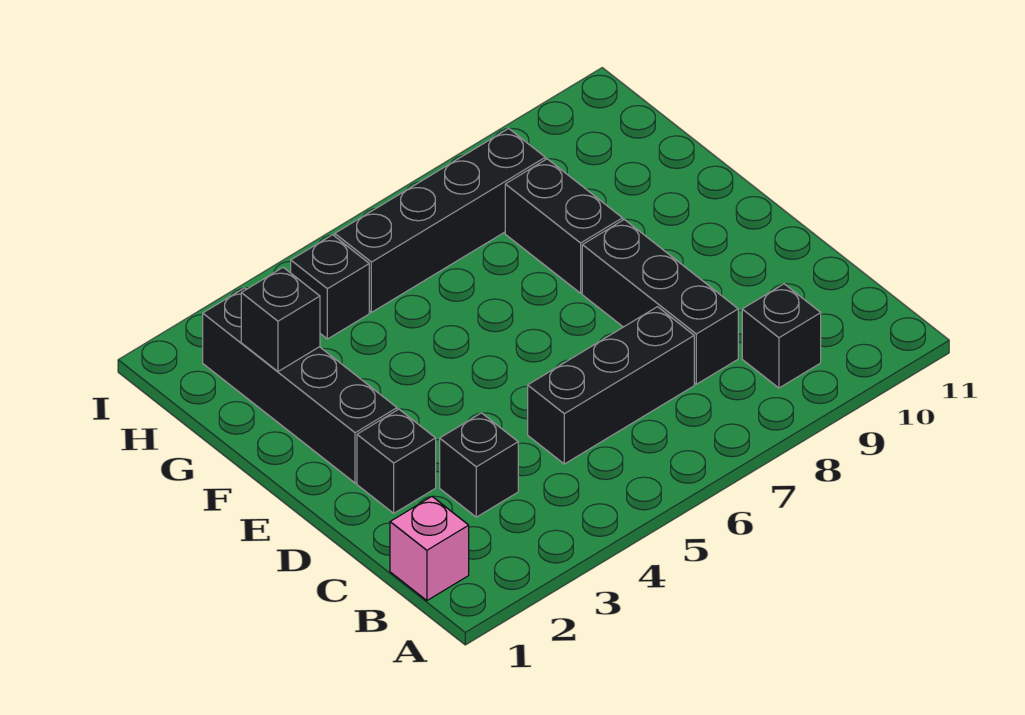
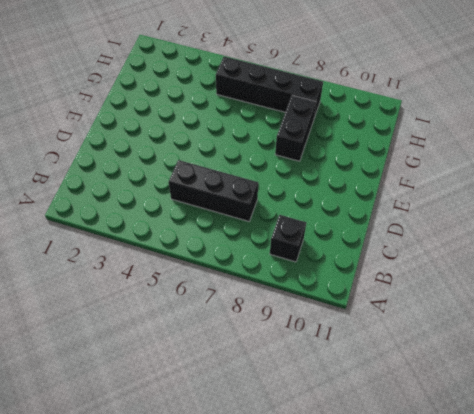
none -> pink brick B1 level 1
none -> black brick C3 level 1

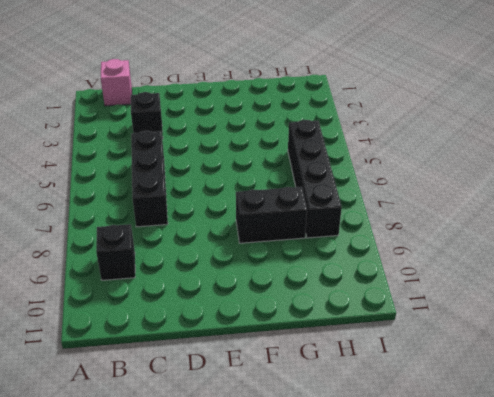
none -> black brick C8:E8 level 1
none -> black brick D2 level 1

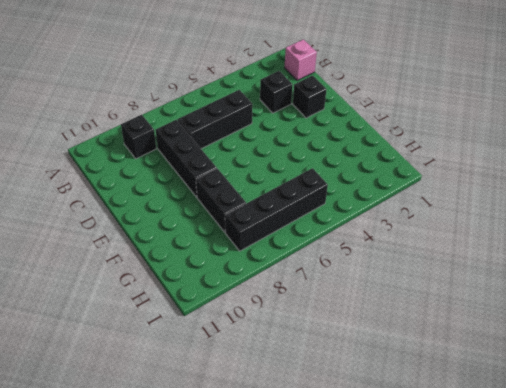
none -> black brick E2:H2 level 1
none -> black brick H4 level 1

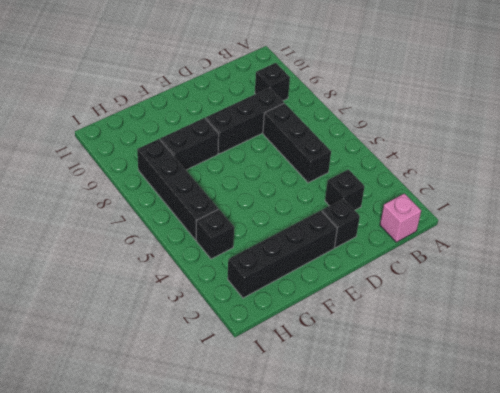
none -> black brick G2 level 2

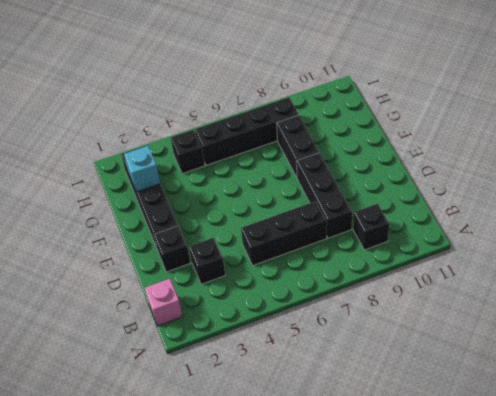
cyan brick G2 level 2 -> black brick G2 level 2

